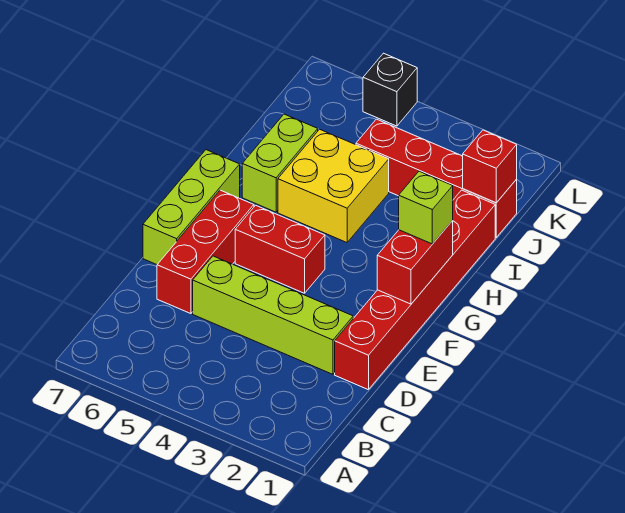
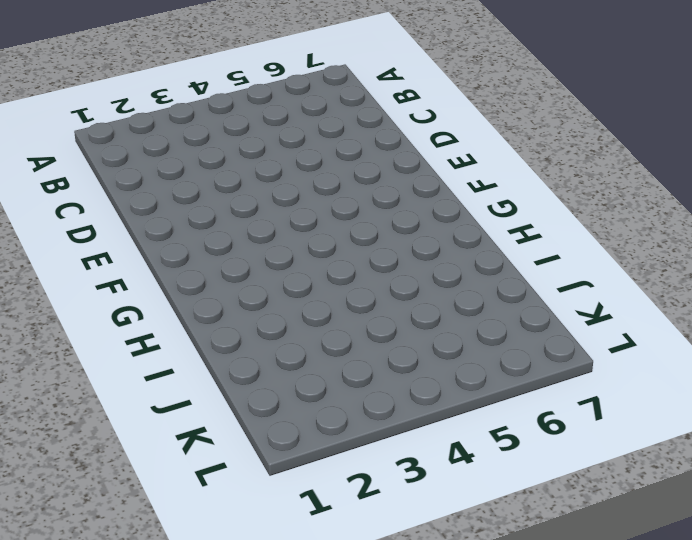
none -> red brick D1:I1 level 1
none -> lime brick D2:D5 level 1
none -> red brick D6:F6 level 1

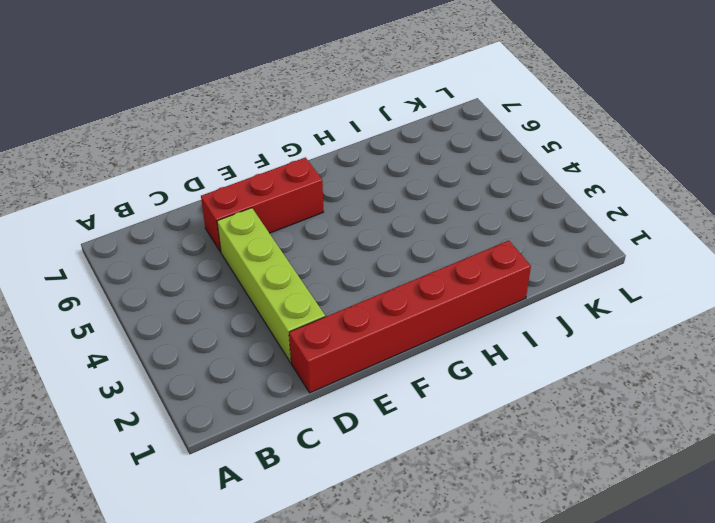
none -> lime brick E7:G7 level 1
none -> red brick F4:F5 level 1
none -> yellow brick H4:I5 level 1

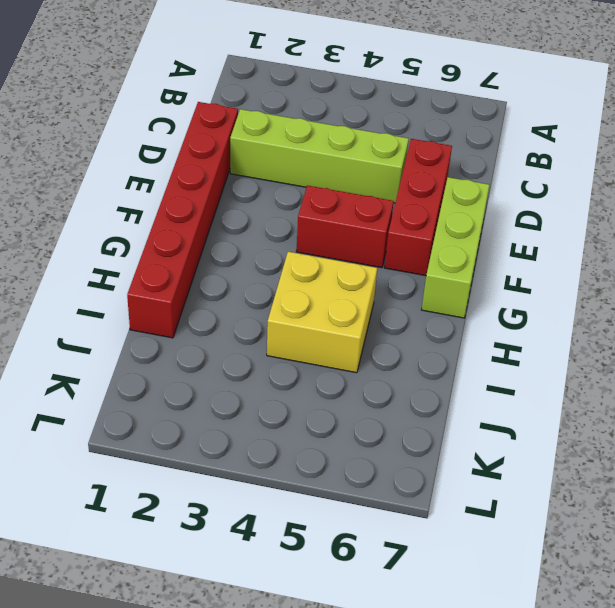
none -> lime brick H6:I6 level 1
none -> red brick J1:J4 level 1
none -> black brick L5 level 1

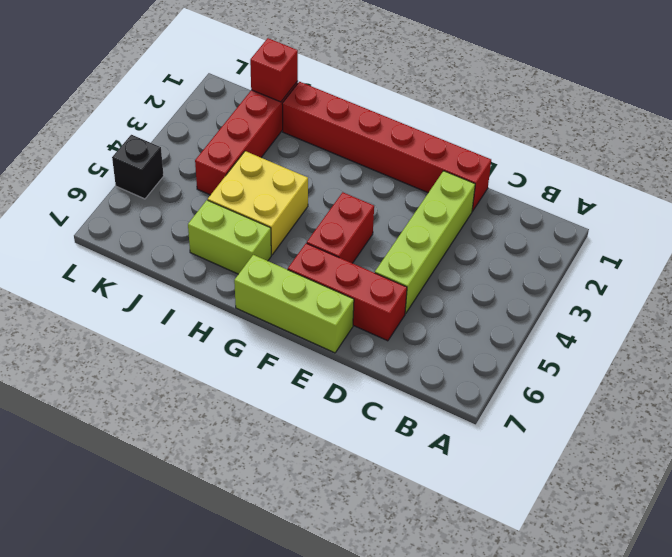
none -> red brick F1:G1 level 2
none -> lime brick G1 level 3

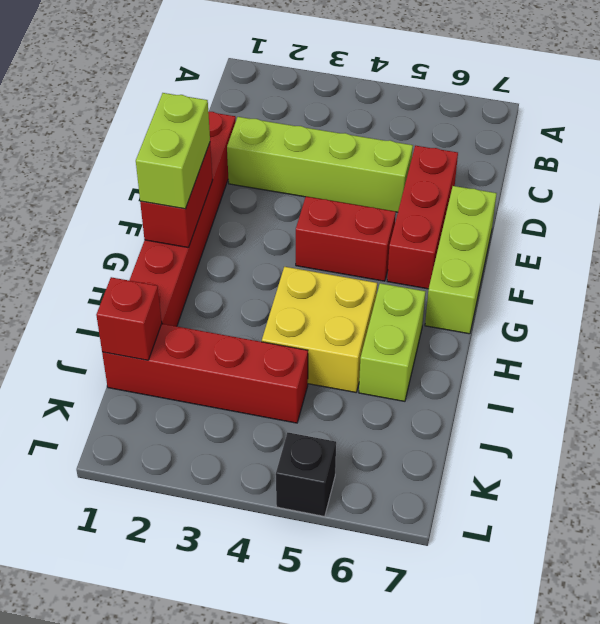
lime brick F1:G1 level 3 -> lime brick G1 level 3

